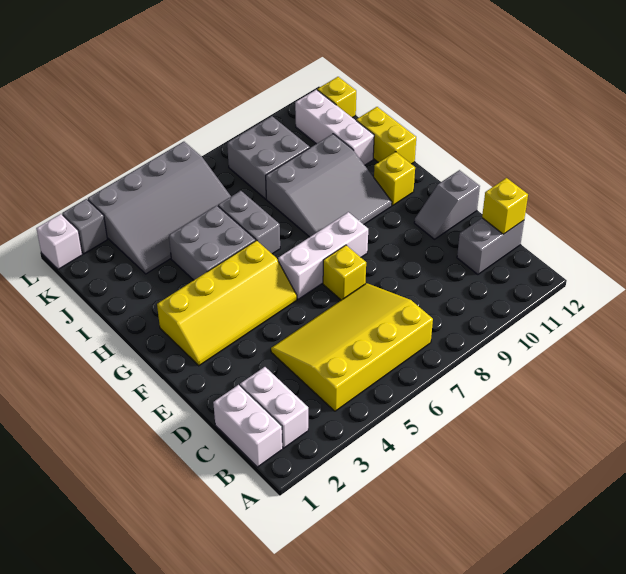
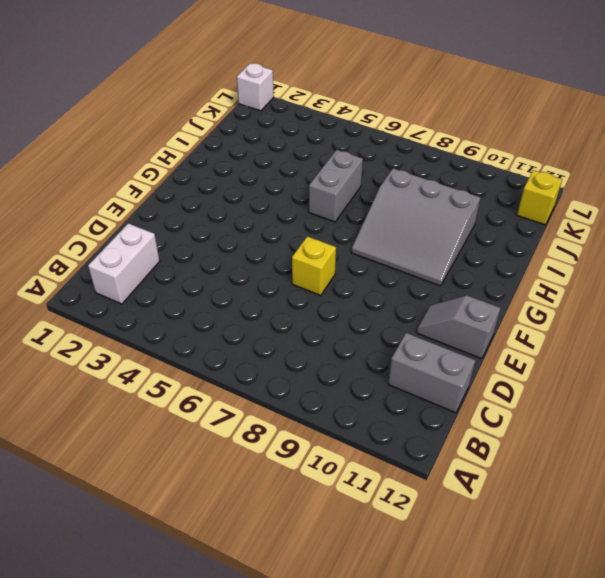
none -> white brick B1:C1 level 1
none -> yellow slope B4:D7 level 1 top B
none -> yellow slope F2:G5 level 1 top G

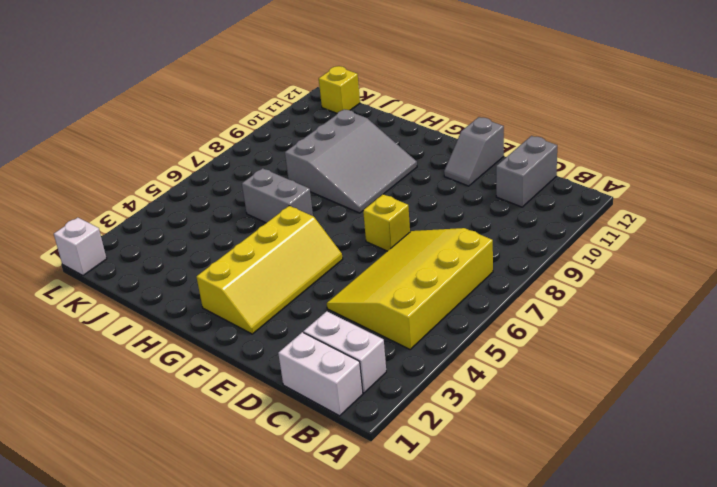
none -> white brick F6:F8 level 1
none -> yellow brick G11 level 1
none -> grey brick H4:I5 level 1

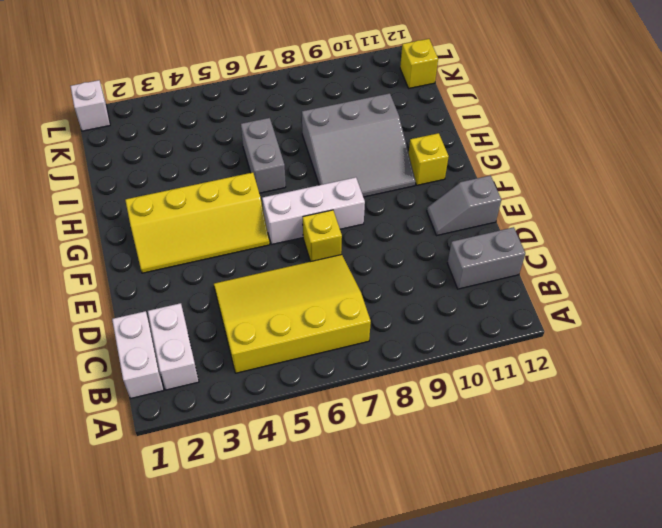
none -> grey brick H4:I5 level 1
none -> yellow brick H12:I12 level 1
none -> white brick I11:K11 level 1

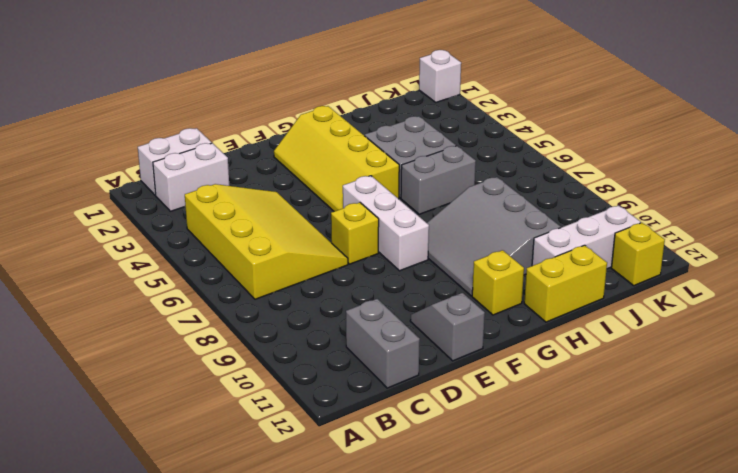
none -> grey slope J3:L6 level 1 top L
none -> grey brick J8:K9 level 1
none -> grey brick L2 level 1

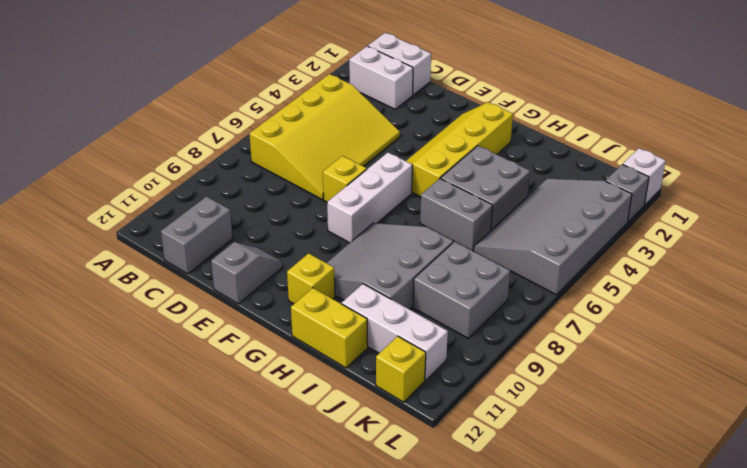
none -> yellow brick C12 level 2

